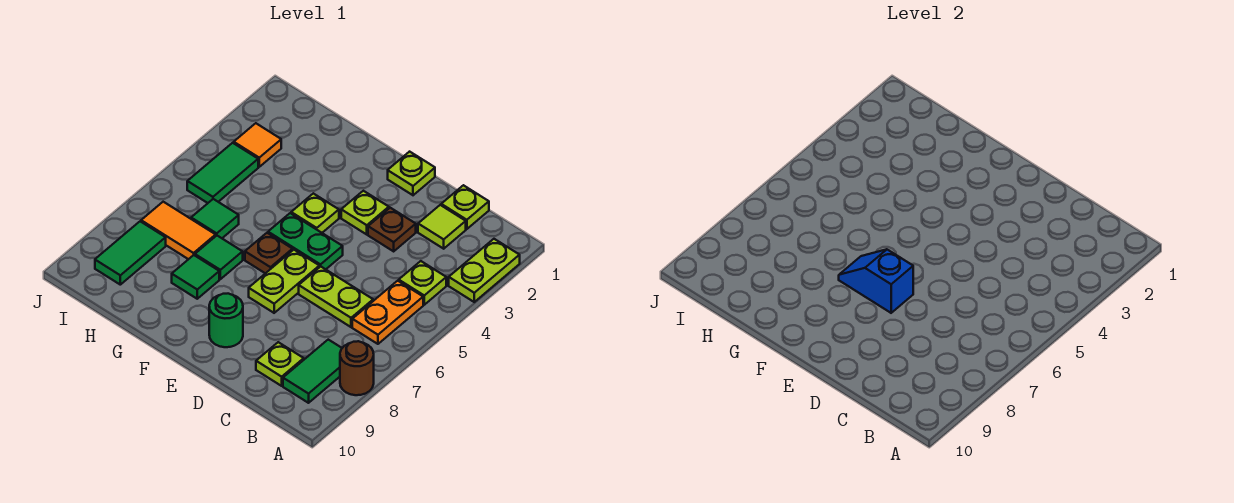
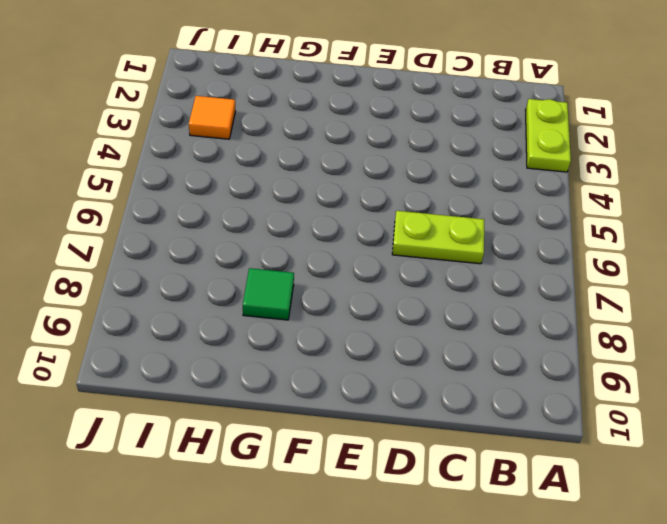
none -> brown round brick A8 level 1
none -> lime plate B4 level 1
none -> orange plate B5:B6 level 1

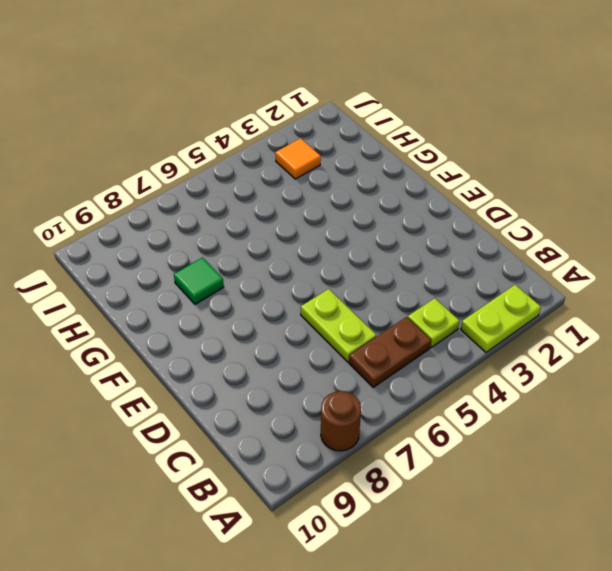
brown plate B5:B6 level 1 -> orange plate B5:B6 level 1
none -> green tile B8:B9 level 1
none -> lime plate C1 level 1
none -> lime tile C2 level 1

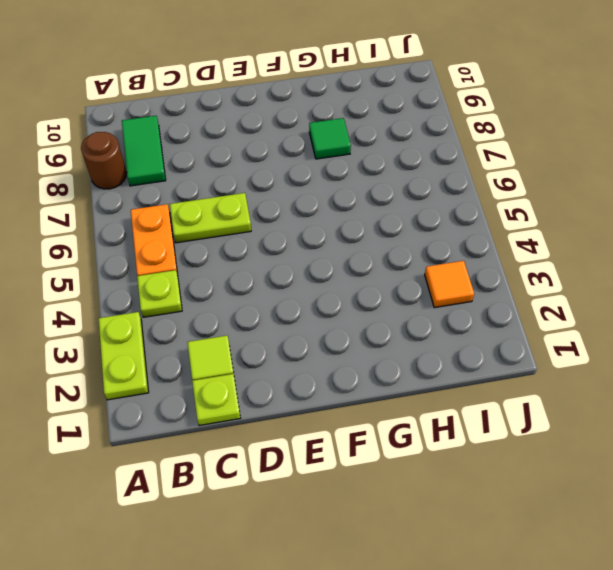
none -> lime plate C9 level 1
none -> brown plate D3 level 1
none -> lime plate E1 level 1

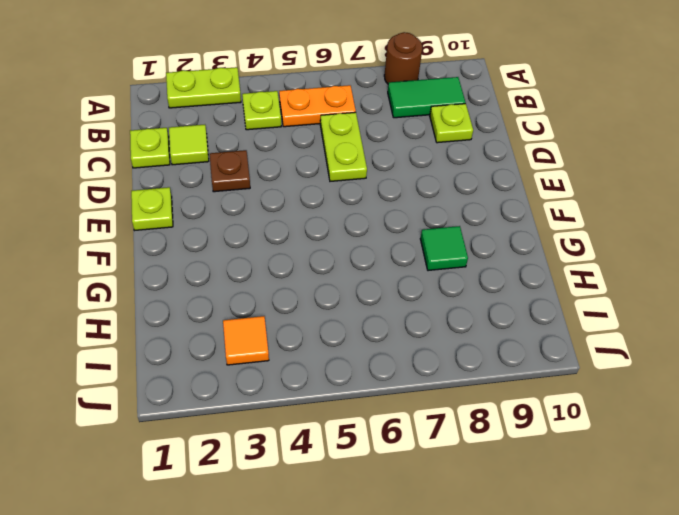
none -> lime plate E3 level 1
none -> green plate E5:F5 level 1
none -> lime plate E6:E7 level 1

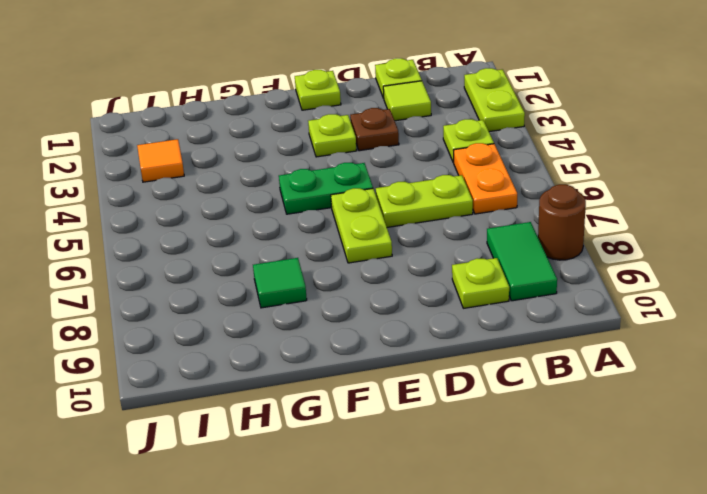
none -> green round brick E9 level 1
none -> lime plate F4 level 1
none -> brown plate F6 level 1

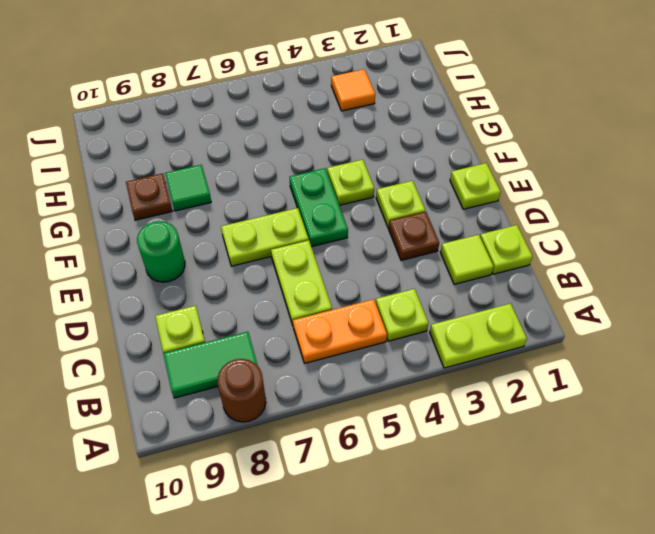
brown plate G9 level 1 -> brown plate F6 level 1
none -> green tile G7 level 1
none -> green tile H6 level 1
none -> orange tile H7:I7 level 1

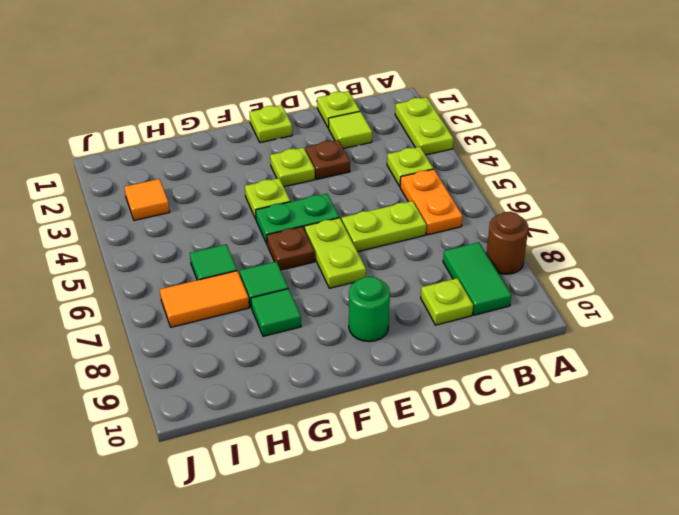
none -> green tile I4:I5 level 1
none -> green tile I8:I9 level 1
none -> blue slope E7:F7 level 2 top E

